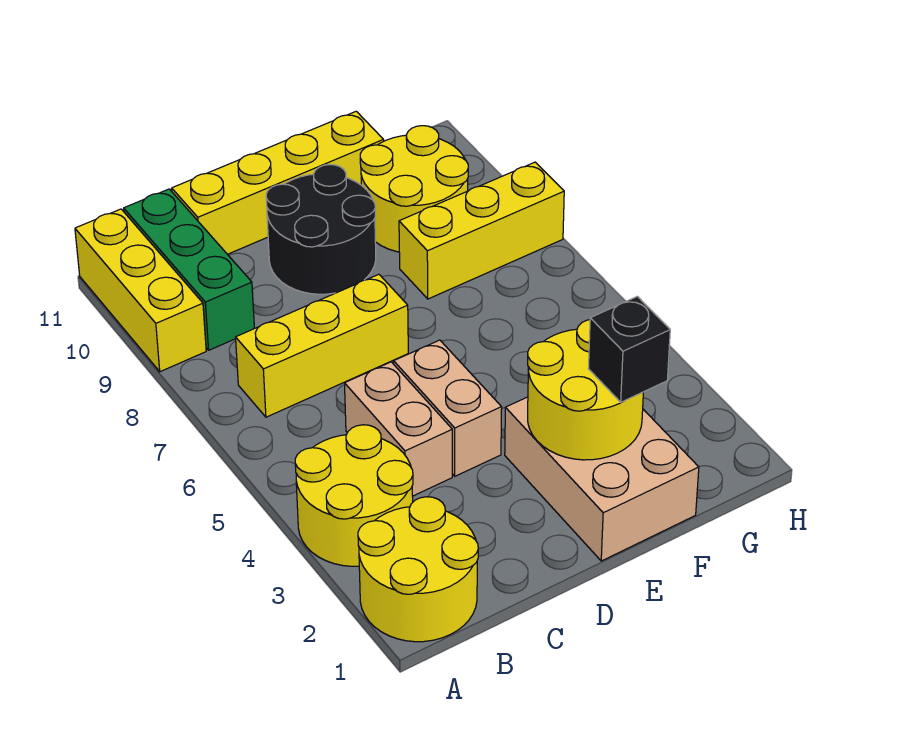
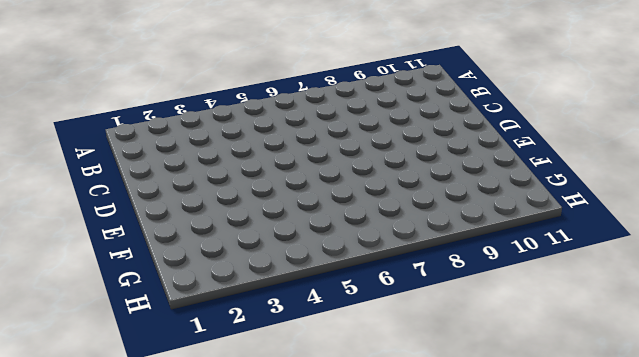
none -> yellow round brick A1:B2 level 1
none -> yellow round brick A3:B4 level 1
none -> yellow brick A9:A11 level 1

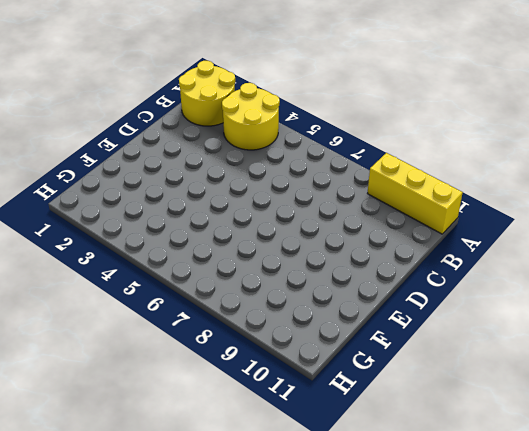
none -> yellow brick B7:D7 level 1
none -> green brick B9:B11 level 1
none -> tan brick C4:C5 level 1

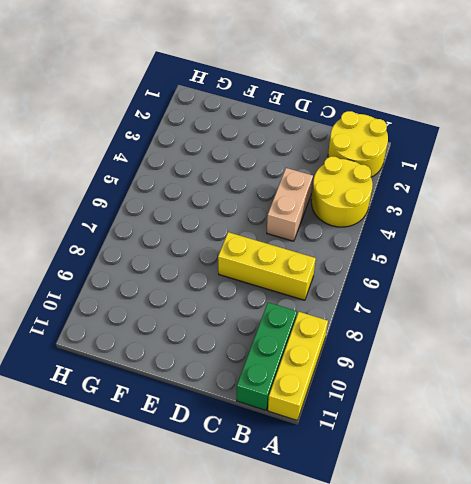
none -> yellow brick C11:F11 level 1
none -> tan brick D4:D5 level 1
none -> black round brick D9:E10 level 1

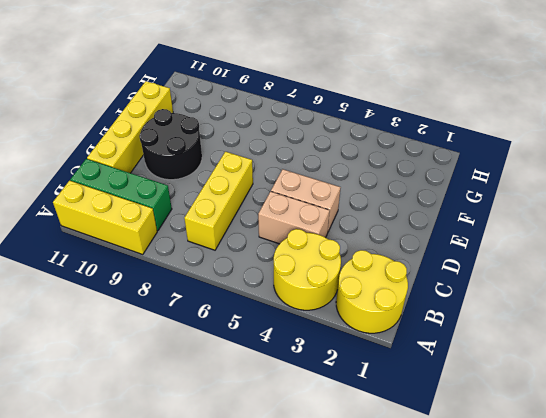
none -> tan brick E1:F3 level 1
none -> yellow brick F8:H8 level 1
none -> yellow round brick F9:G10 level 1

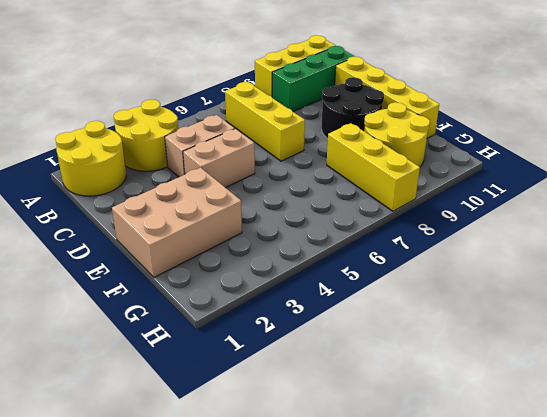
none -> yellow round brick E2:F3 level 2
none -> black brick F2 level 3

